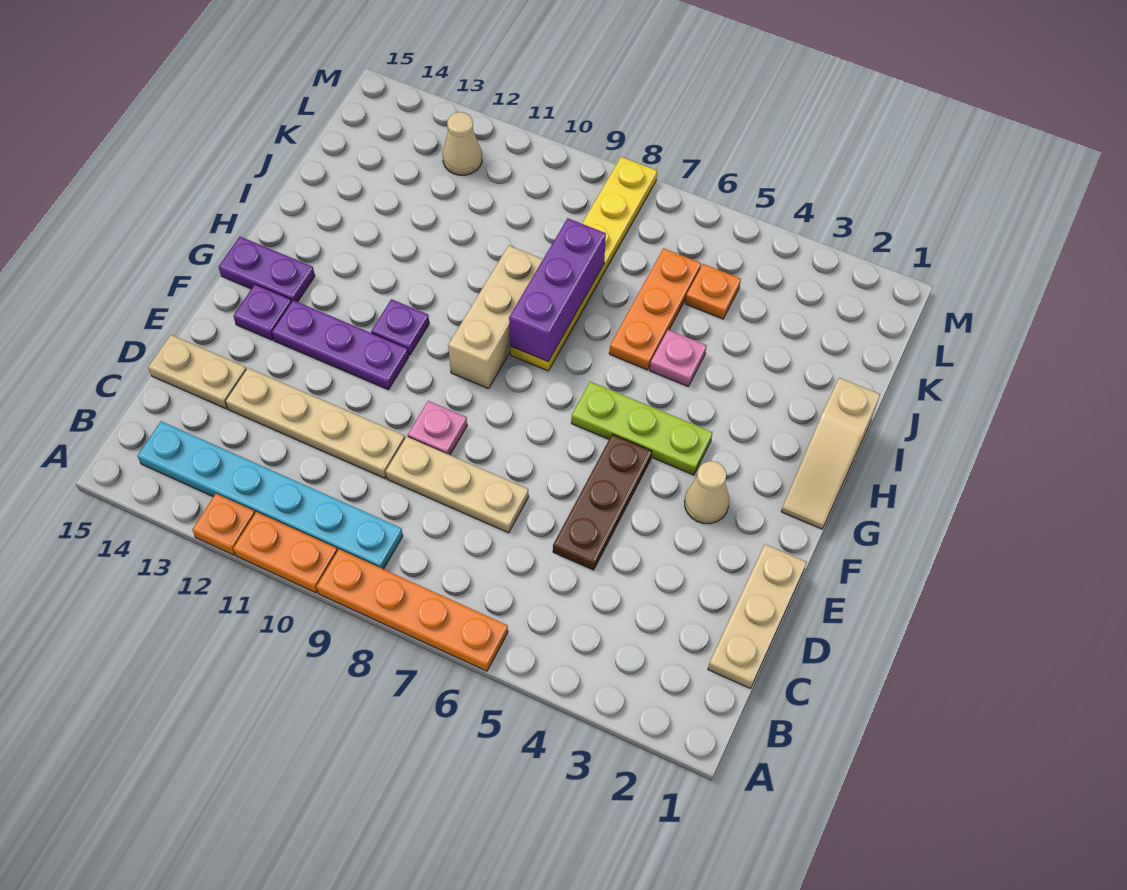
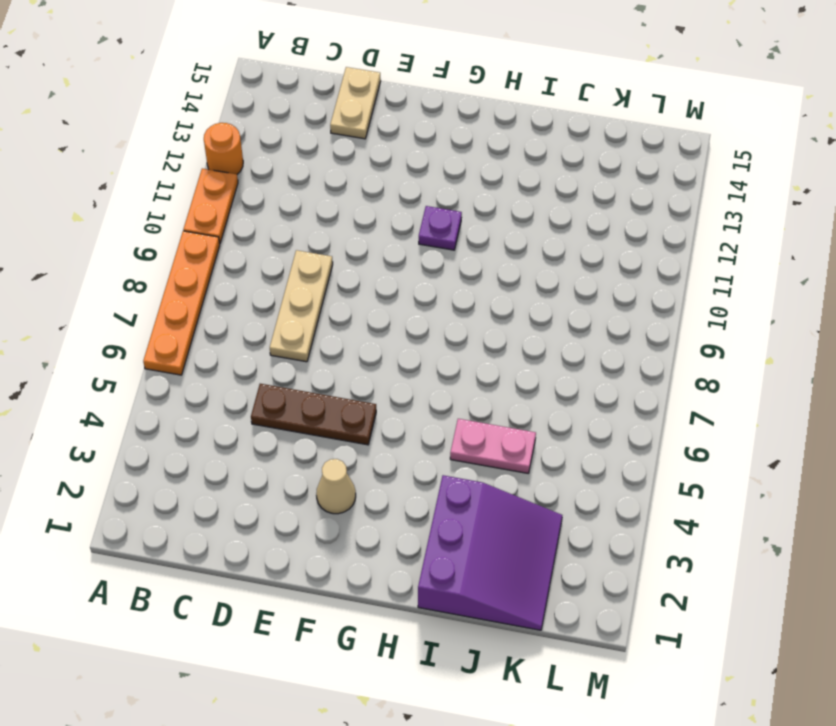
orange round brick A12 level 1 -> orange plate A12 level 1
purple slope I1:K3 level 1 top I -> tan slope G1:I1 level 1 top I
pink plate I5:J5 level 1 -> pink plate I5 level 1
none -> cyan plate B9:B14 level 1
none -> tan plate C1:E1 level 1
none -> tan plate D10:D13 level 1

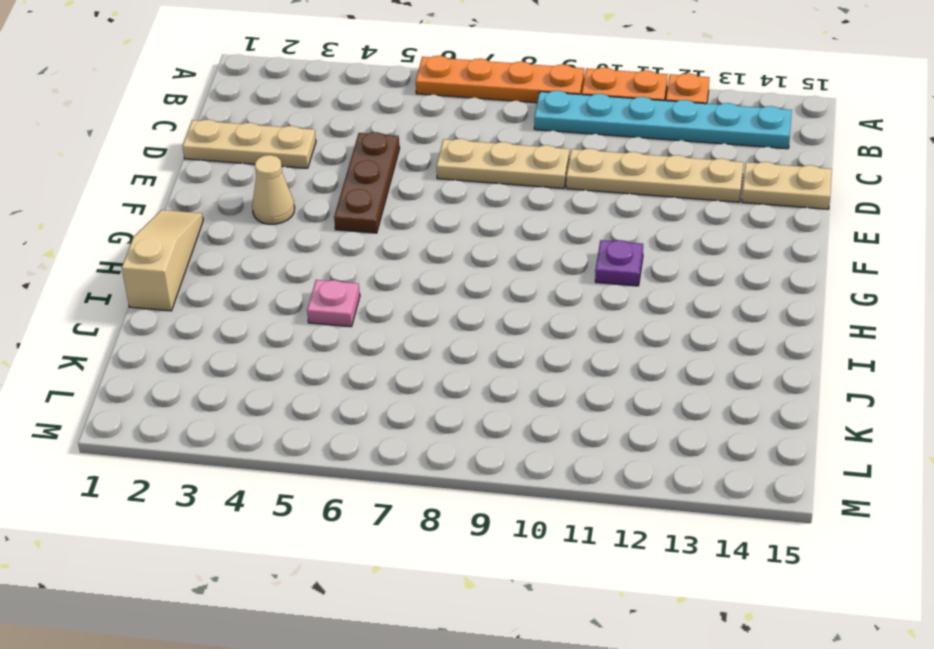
tan plate D1:D3 level 1 -> tan plate C1:E1 level 1
none -> pink plate E9 level 1
none -> purple plate F11:F13 level 1
none -> purple plate F14 level 1

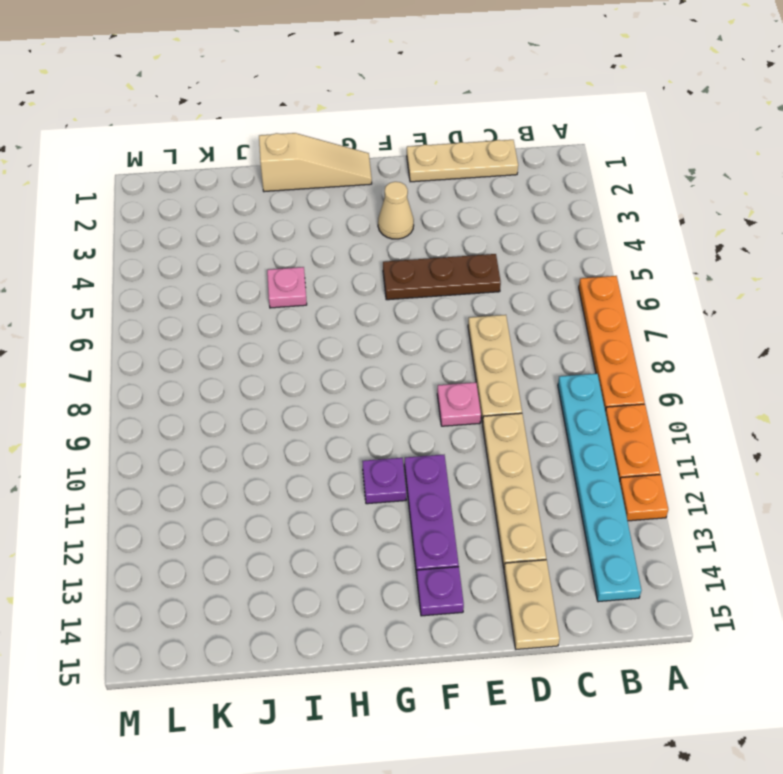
none -> lime plate G4:G6 level 1
none -> tan brick G9:I9 level 1
none -> purple plate G14:G15 level 1

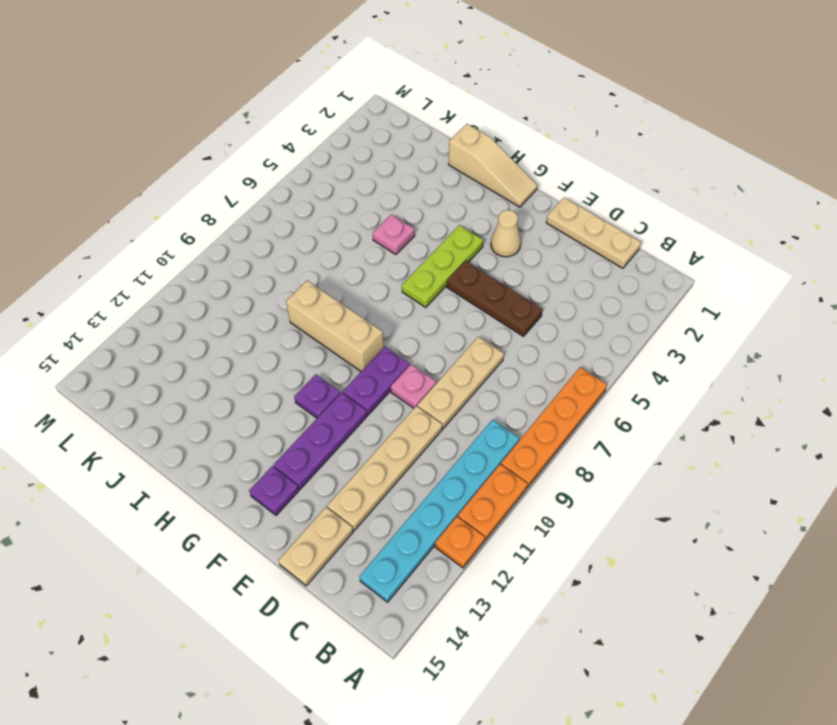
purple plate F9:F10 level 1 -> purple plate G14:G15 level 1
none -> yellow plate H8:M8 level 1
none -> orange plate I6:K6 level 1
none -> orange plate K5 level 1

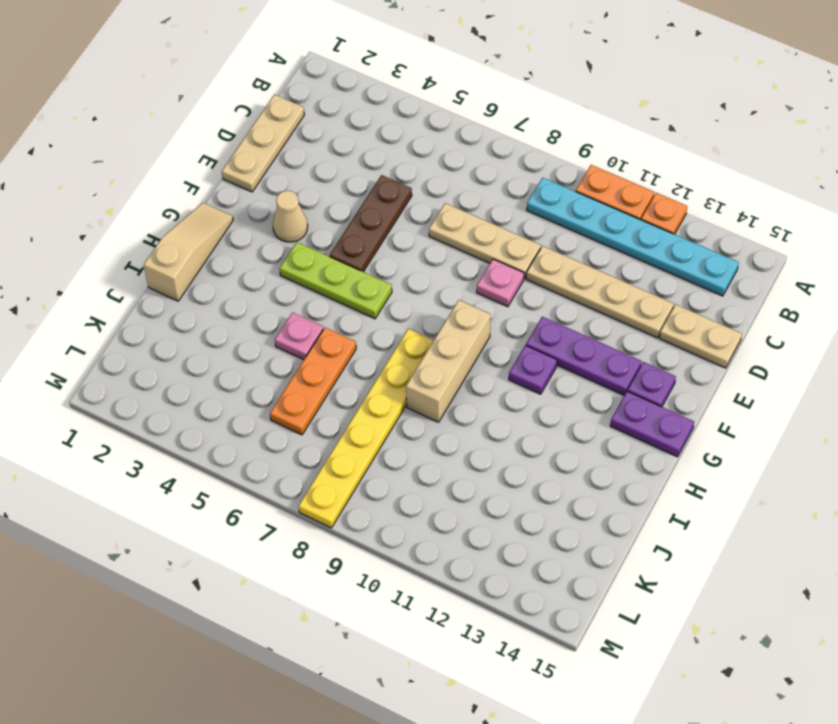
none -> orange plate A6:A9 level 1
none -> orange plate K5 level 1
none -> tan cone L12 level 1

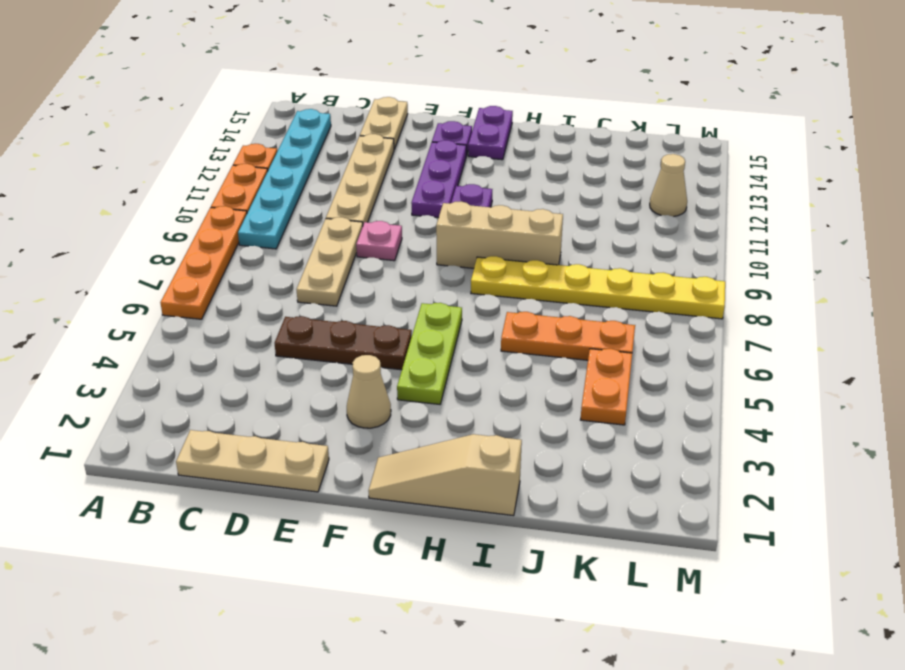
orange plate K4:K5 level 1 -> orange plate K5 level 1
none -> pink plate I5 level 1
none -> purple brick H8:J8 level 2

